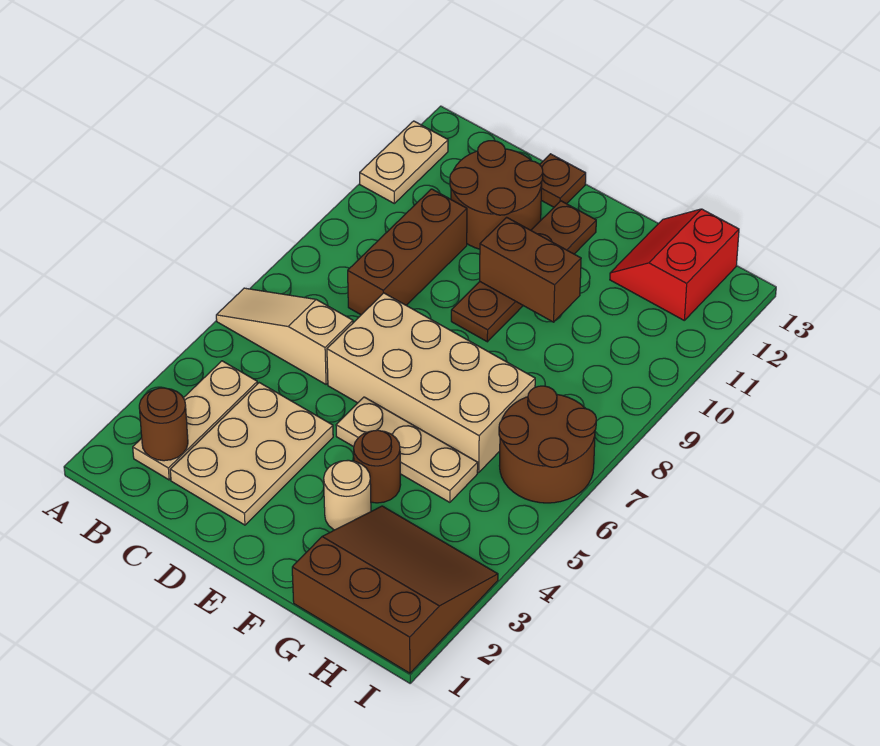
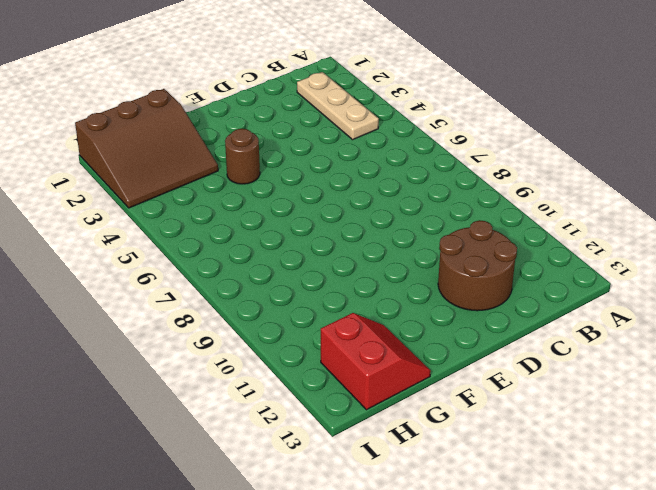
none -> tan slope A6:C6 level 1 top C
none -> tan plate A11:A12 level 1
none -> tan plate C2:D4 level 1

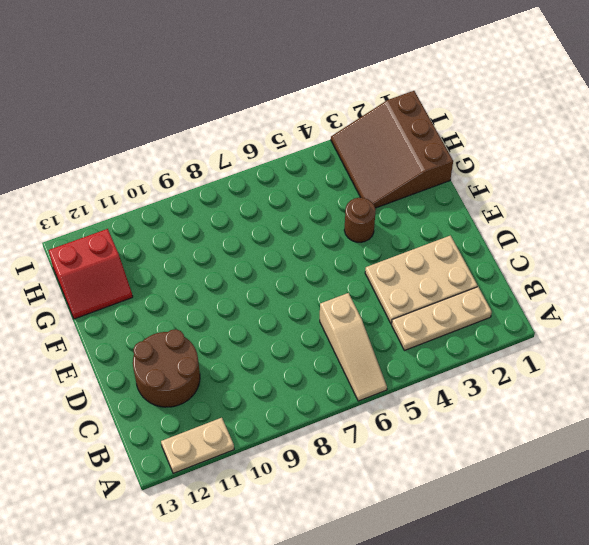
none -> brown brick C8:C10 level 1
none -> tan brick D6:G7 level 1
none -> brown plate D13 level 1

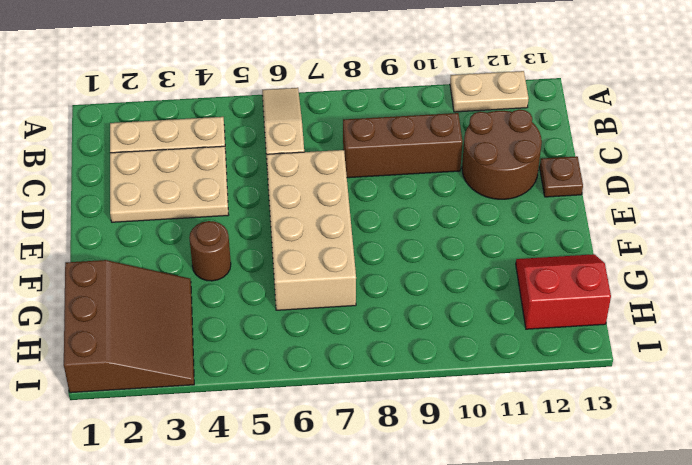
none -> tan plate E5:G5 level 1
none -> brown plate E9:E12 level 1
none -> tan round brick F3 level 1

